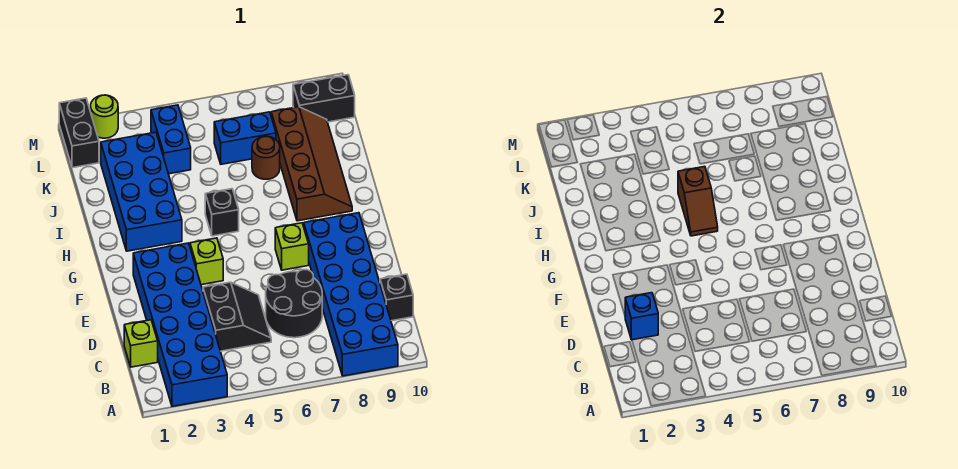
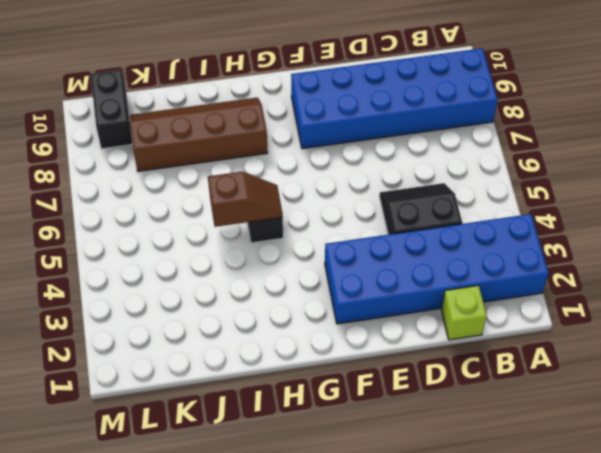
none -> black round brick C6:D7 level 1
none -> black brick C10 level 1
none -> lime brick F4 level 1

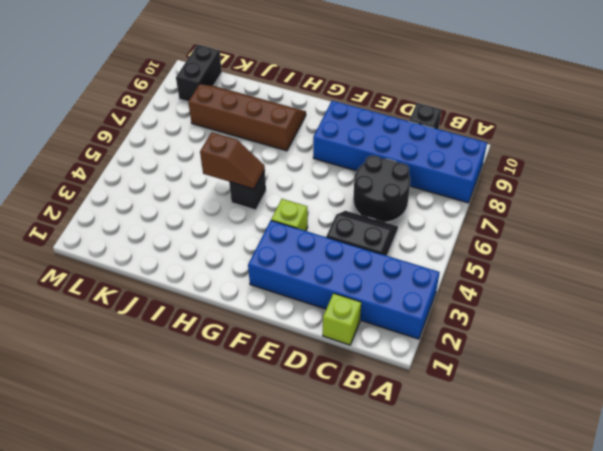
none -> lime brick F7 level 1
none -> blue brick H2:K3 level 1
none -> brown round brick J7 level 1

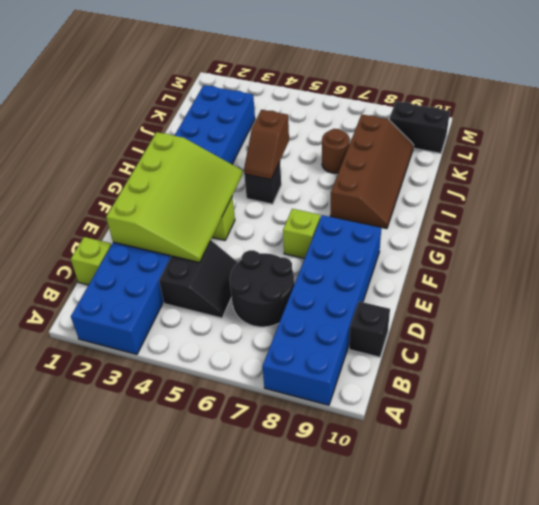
lime slope D2:G4 level 2 top 2 -> blue brick D2 level 2
none -> blue brick K4:L4 level 1
none -> blue brick K6:K7 level 1
none -> black brick L1:M1 level 1

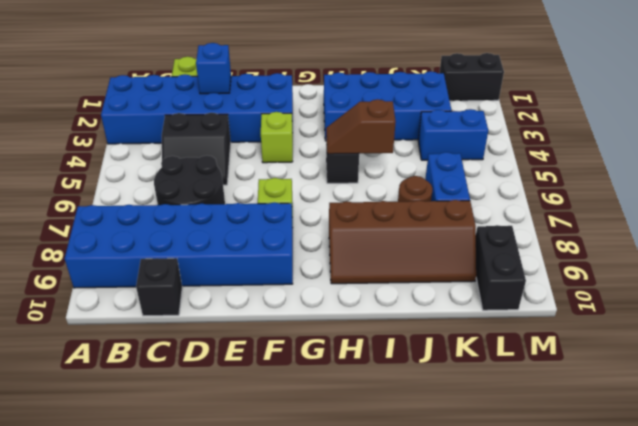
none -> lime round brick M2 level 1

